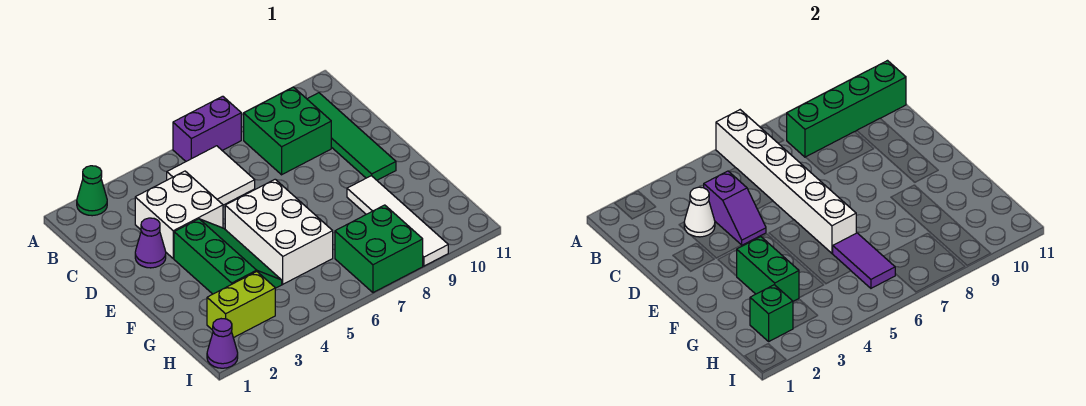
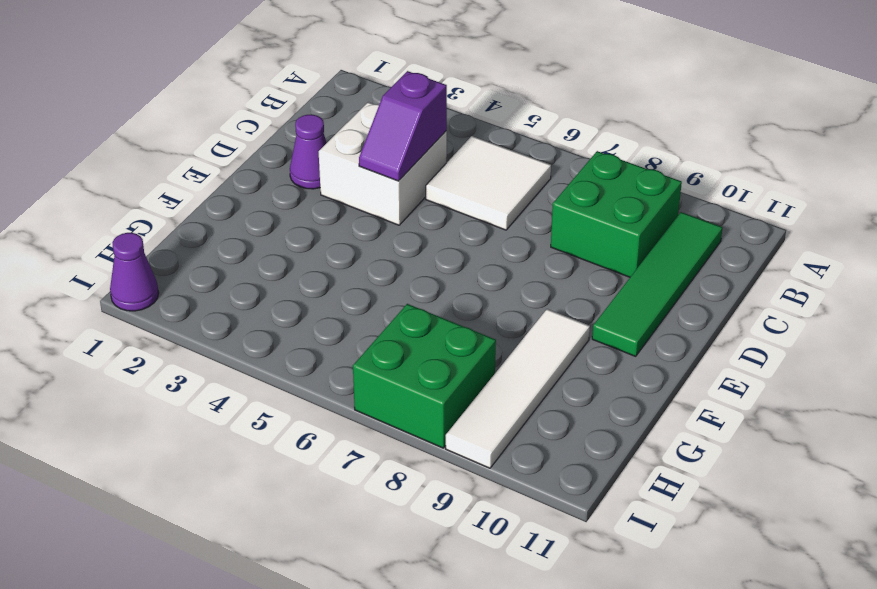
none -> green cone A2 level 1
none -> purple brick A6:A7 level 1
none -> green slope E3:G4 level 1 top 3

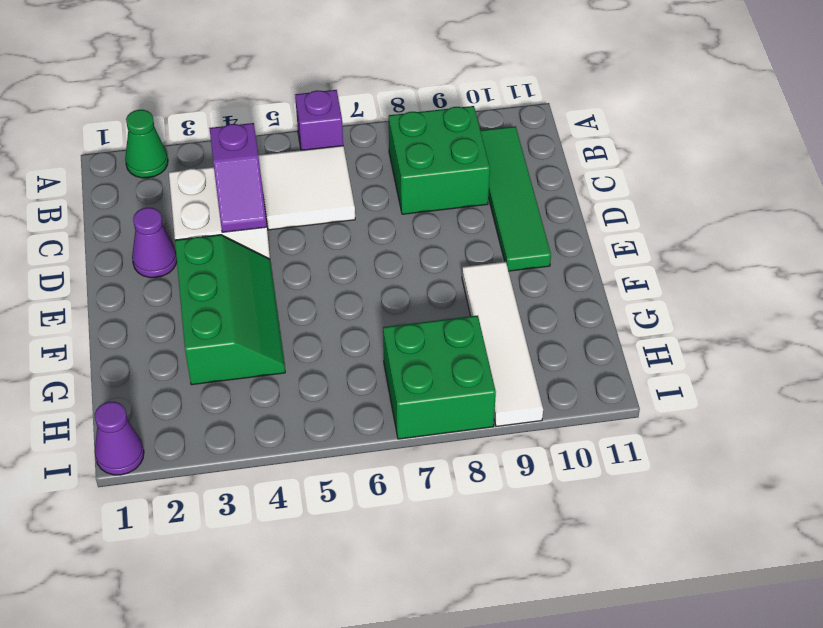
purple brick A6 level 1 -> purple brick A6:A7 level 1
none -> white brick E5:G6 level 1
none -> lime brick H2:H3 level 1
none -> white brick A6:F6 level 2

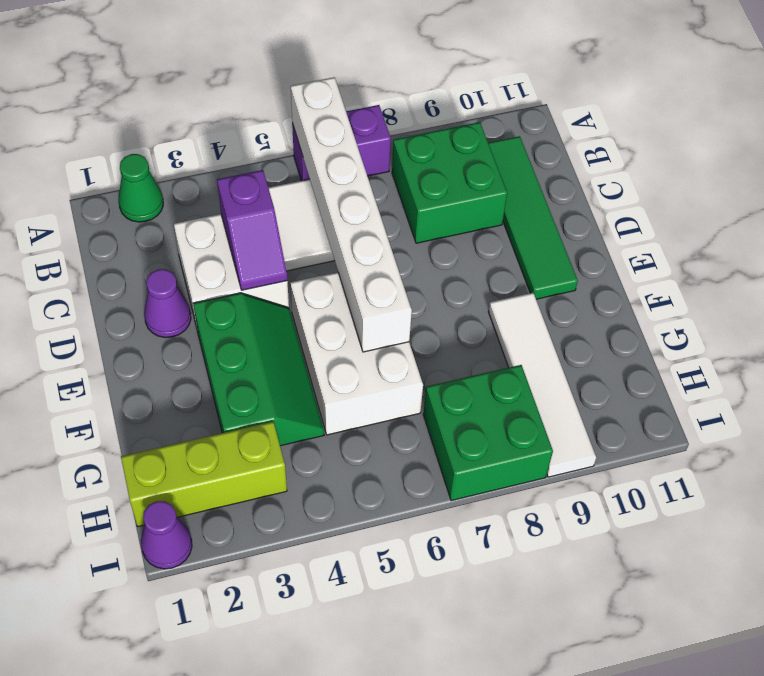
lime brick H1:H3 level 1 -> lime brick H2:H3 level 1
none -> green brick B8:B11 level 2
none -> white cone C3 level 2
none -> green brick F3:G3 level 2

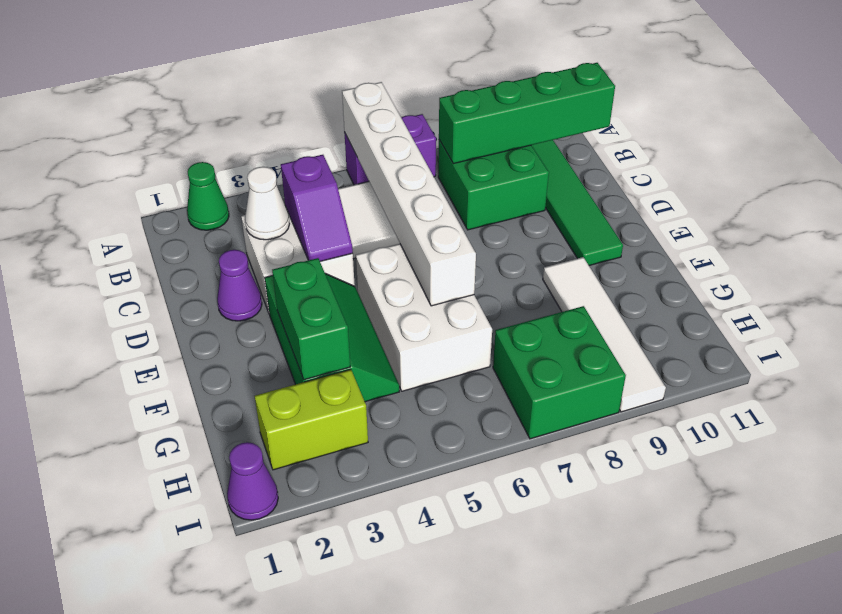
none -> purple tile G6:H6 level 2
none -> green brick H2 level 2

